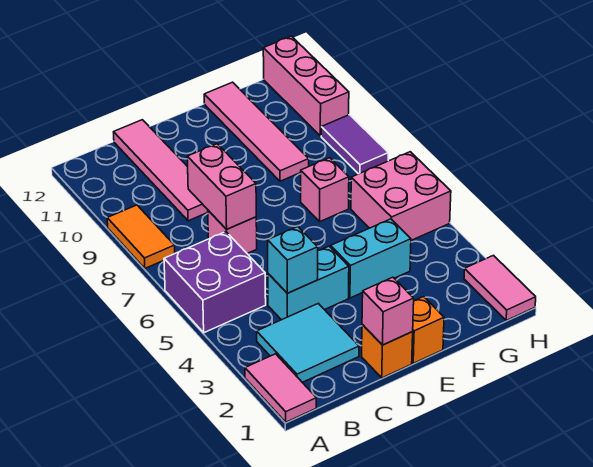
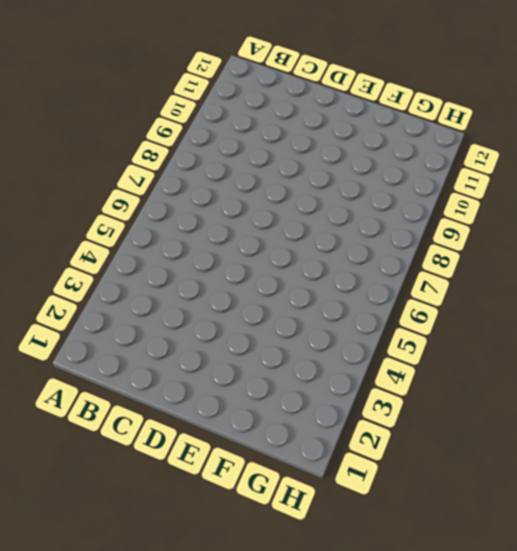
none -> pink tile A1:A2 level 1
none -> purple brick A5:B6 level 1
none -> orange tile A8:A9 level 1

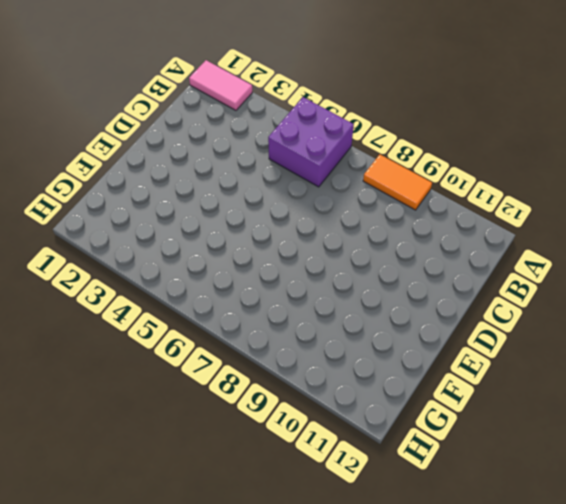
none -> cyan tile B2:C3 level 1
none -> cyan brick C4:D4 level 1
none -> pink brick C7 level 1

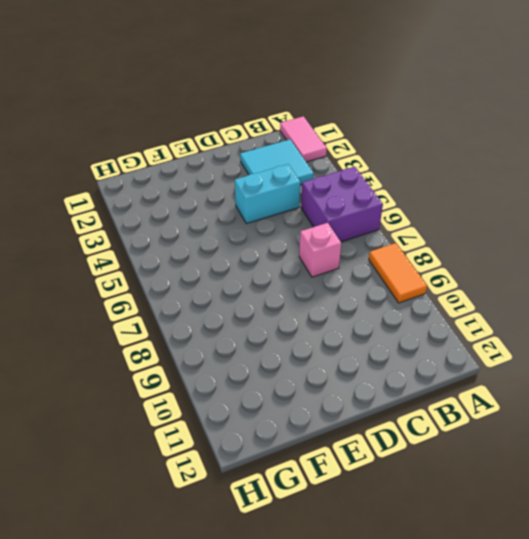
none -> pink tile C9:C12 level 1
none -> orange brick D1 level 1
none -> orange brick E1 level 1

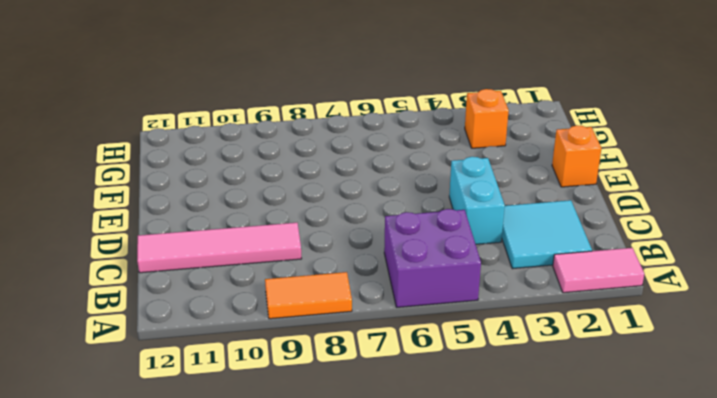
orange brick G3 level 1 -> orange brick D1 level 1
none -> pink brick C7 level 1
none -> cyan brick E4:F4 level 1
none -> pink brick F7 level 1

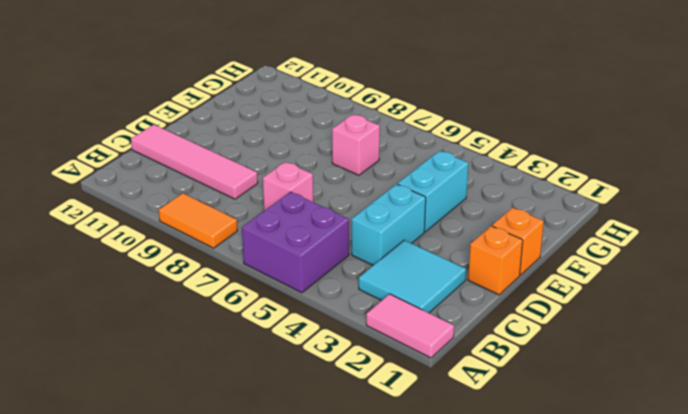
none -> pink tile F9:F12 level 1
none -> pink brick G5:H6 level 1
none -> pink tile H1:H2 level 1

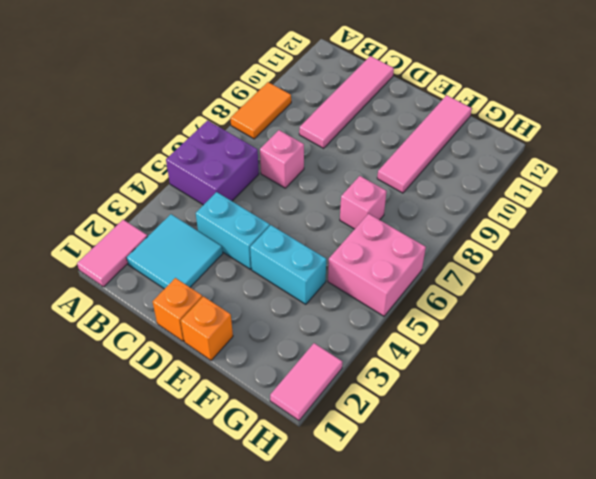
none -> purple tile H8:H9 level 1
none -> pink brick H10:H12 level 1
none -> cyan brick C4 level 2

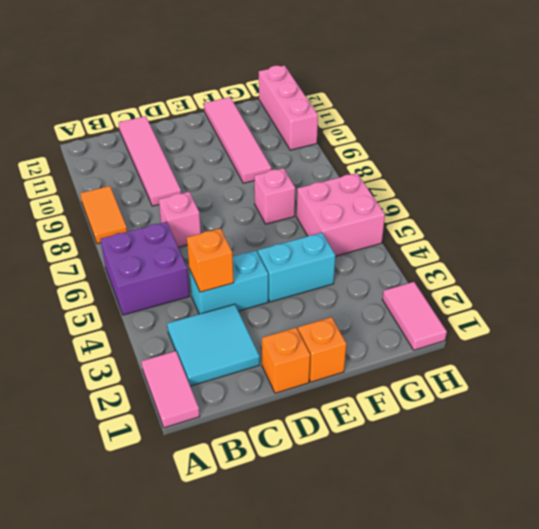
orange brick C4 level 2 -> cyan brick C4 level 2
none -> purple tile H8:H9 level 1
none -> pink brick C7:C8 level 2
none -> pink brick D1 level 2

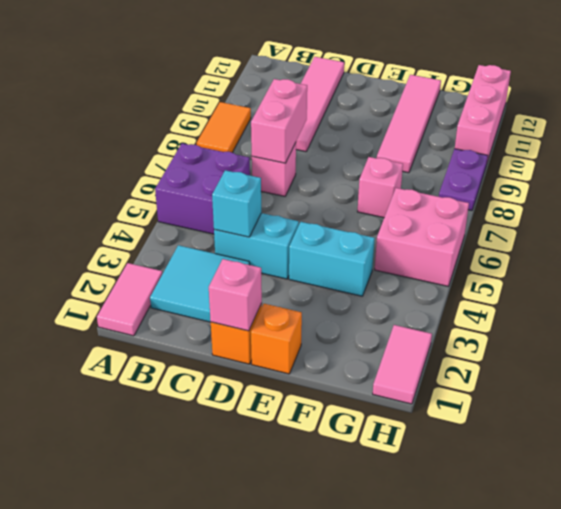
purple plate H8:H9 level 1 -> purple tile H8:H9 level 1

